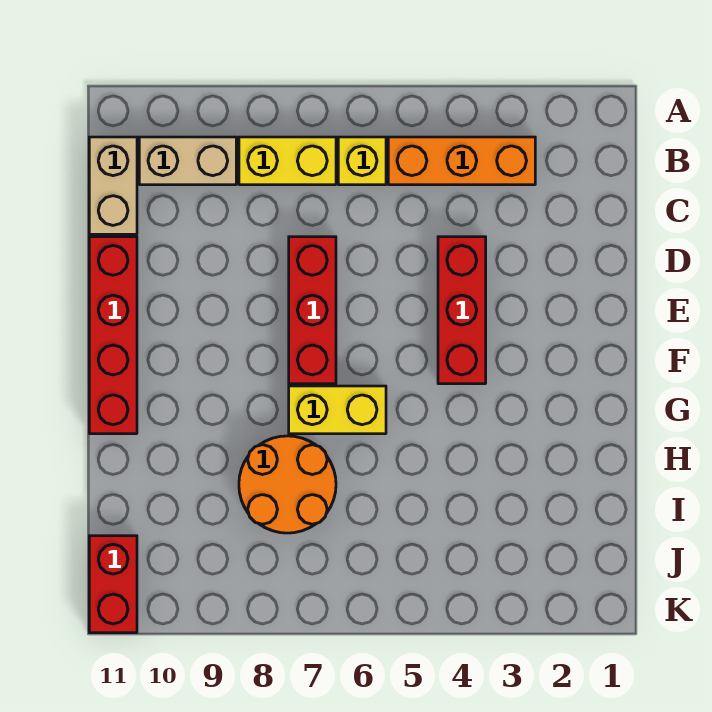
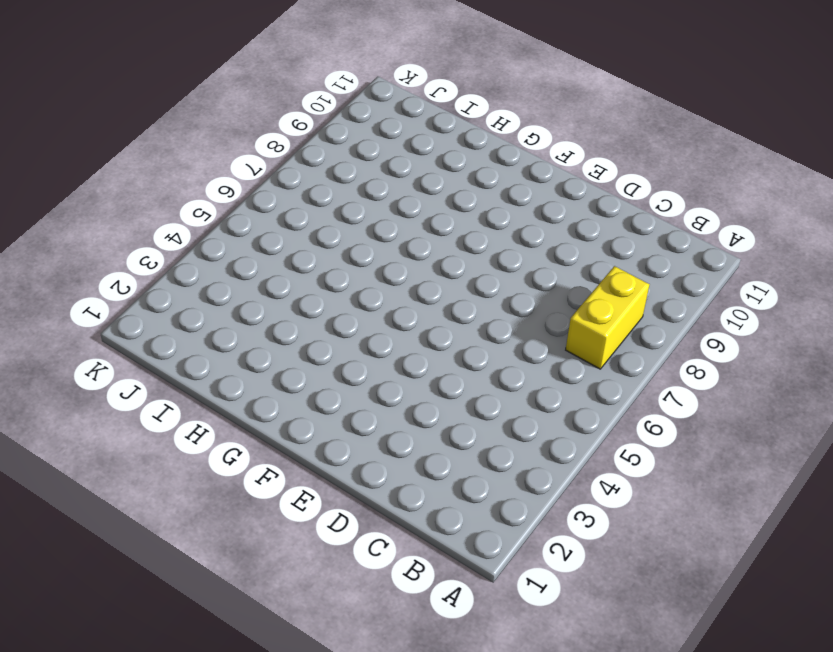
none -> orange brick B3:B5 level 1
none -> yellow brick B6 level 1

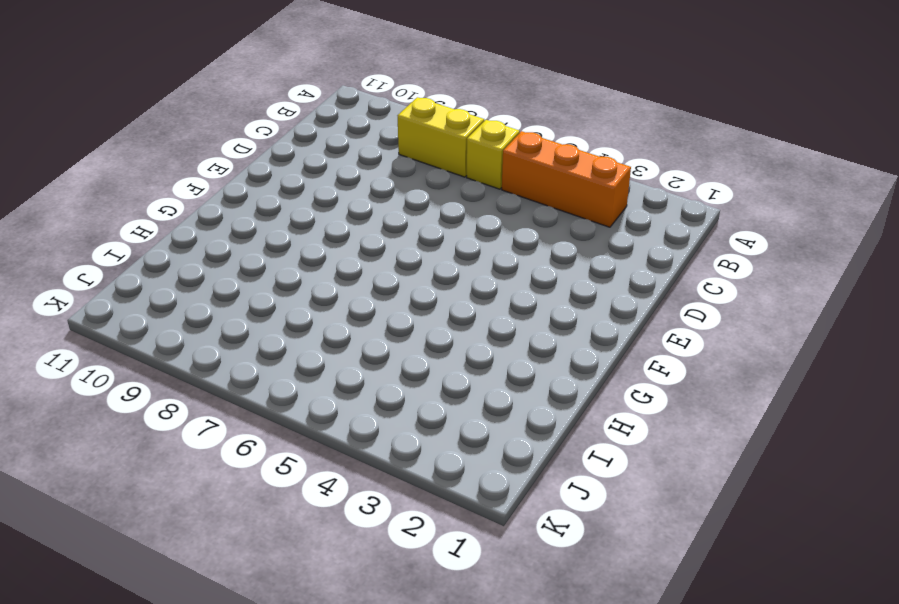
none -> tan brick B9:B10 level 1
none -> tan brick B11:C11 level 1

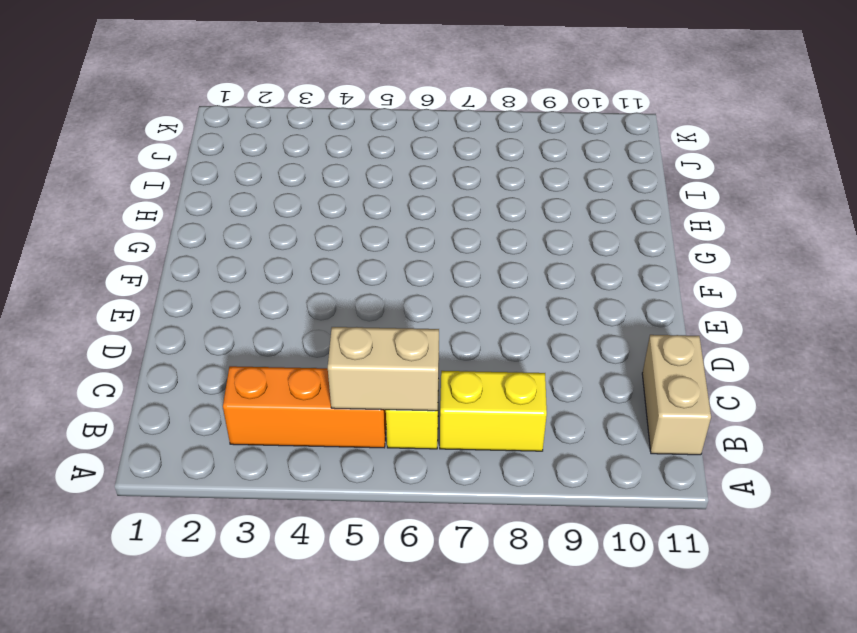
tan brick B5:B6 level 2 -> tan brick B9:B10 level 1
none -> red brick D4:F4 level 1
none -> red brick D7:F7 level 1

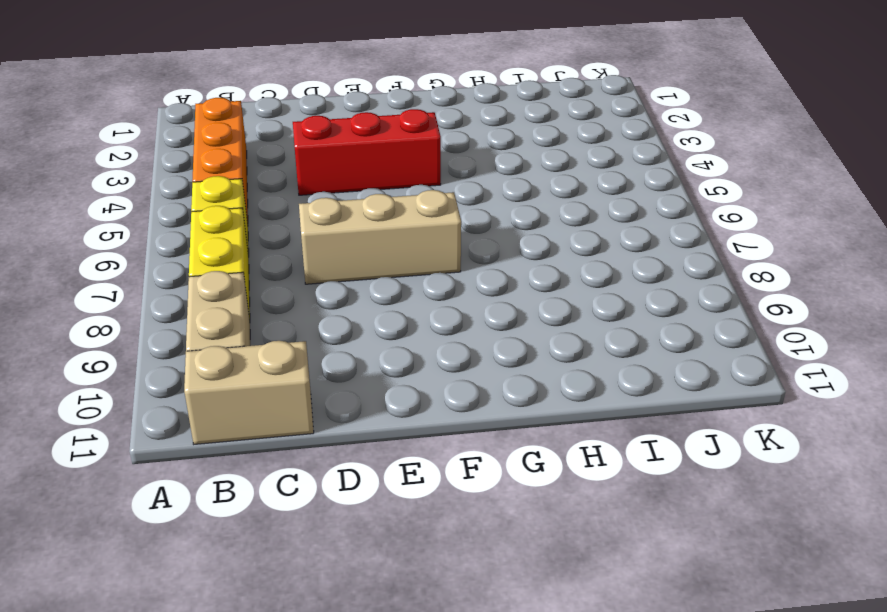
tan brick D7:F7 level 1 -> red brick D7:F7 level 1
none -> red brick D11:G11 level 1
none -> yellow brick G6:G7 level 1

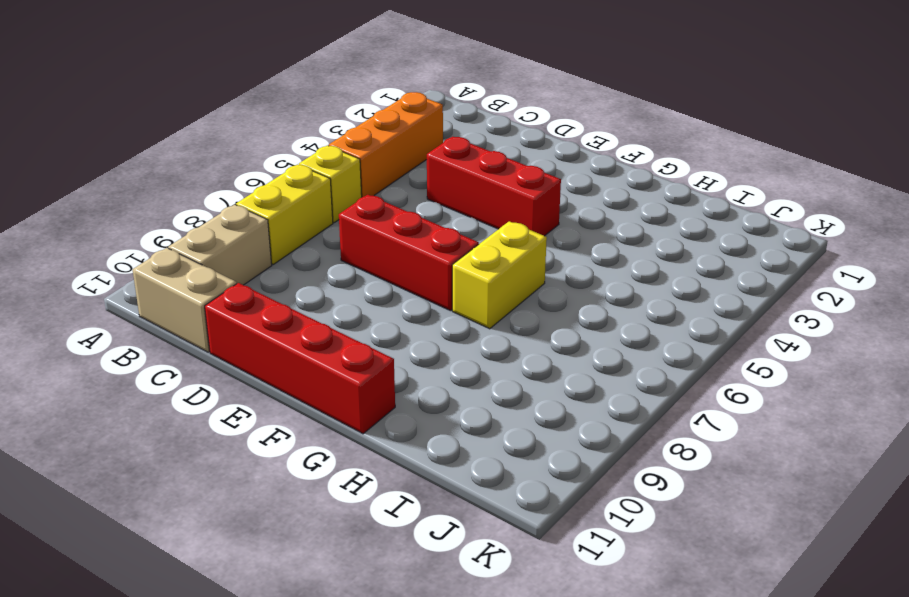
none -> orange round brick H7:I8 level 1
none -> red brick J11:K11 level 1

